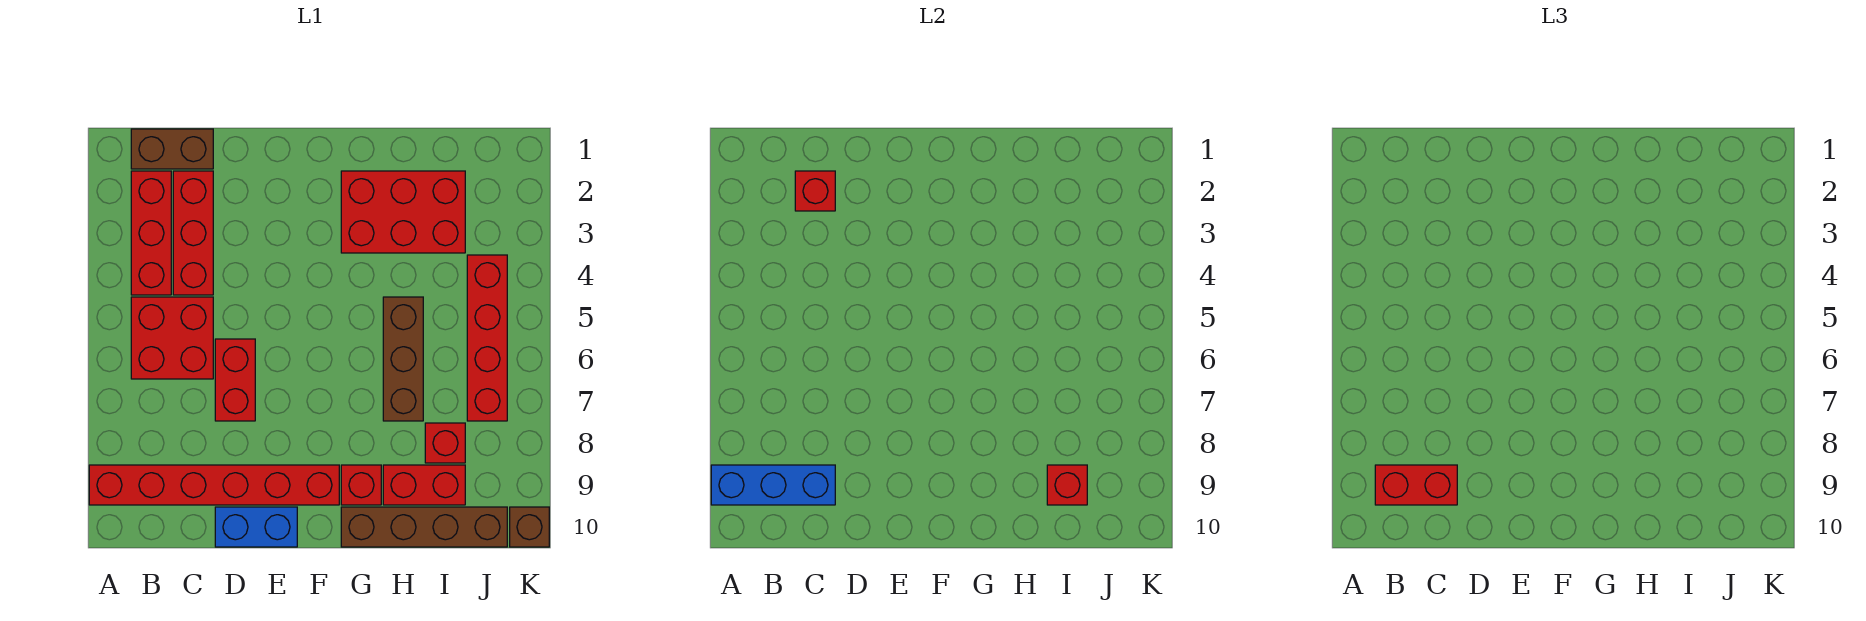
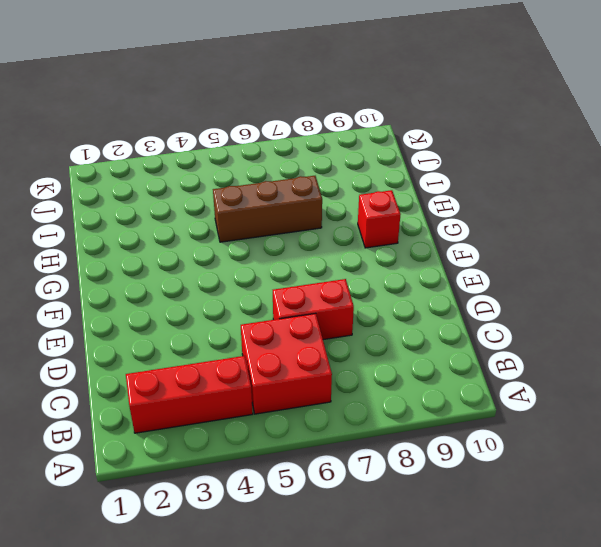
none -> red brick A9:F9 level 1
none -> brown brick B1:C1 level 1
none -> red brick C2:C4 level 1

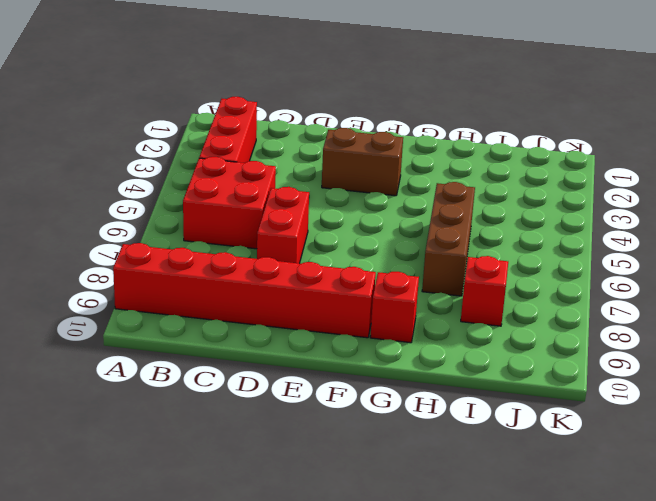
brown brick E3:F3 level 1 -> brown brick B1:C1 level 1
none -> red brick C2:C4 level 1
none -> blue brick D10:E10 level 1
none -> red brick G2:I3 level 1

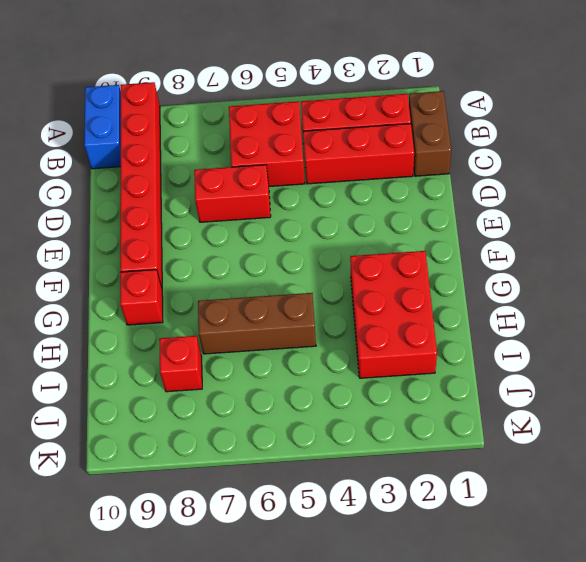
blue brick A10:B10 level 1 -> blue brick D10:E10 level 1
none -> brown brick G10:J10 level 1
none -> red brick H9:I9 level 1
none -> red brick J4:J7 level 1

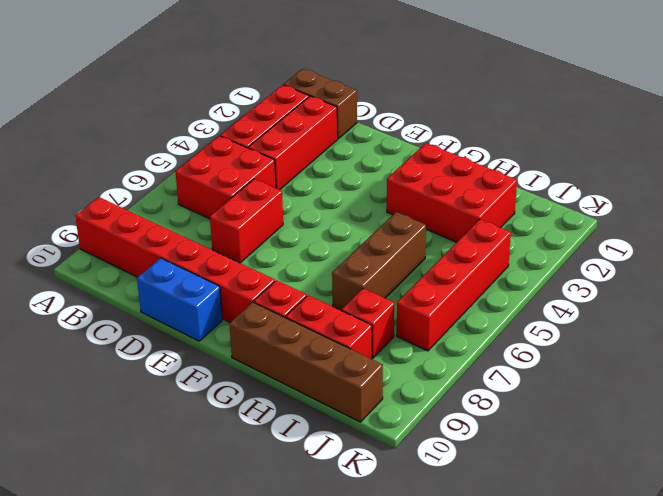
none -> brown brick K10 level 1
none -> blue brick A9:C9 level 2
none -> red brick C2 level 2

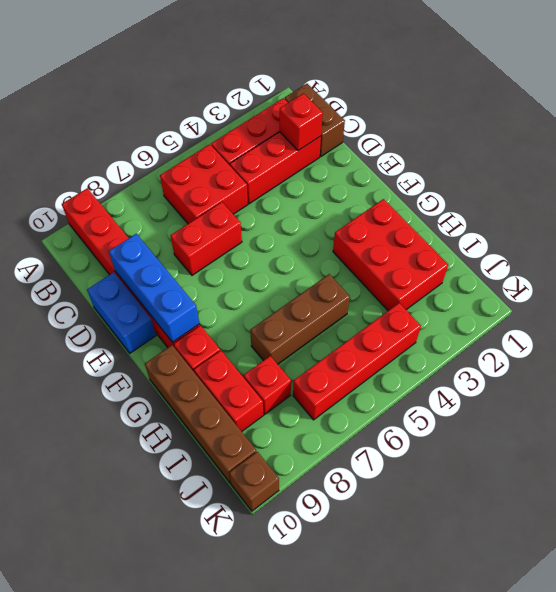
blue brick D9:F9 level 2 -> blue brick A9:C9 level 2
none -> red brick I9 level 2
none -> red brick B9:C9 level 3

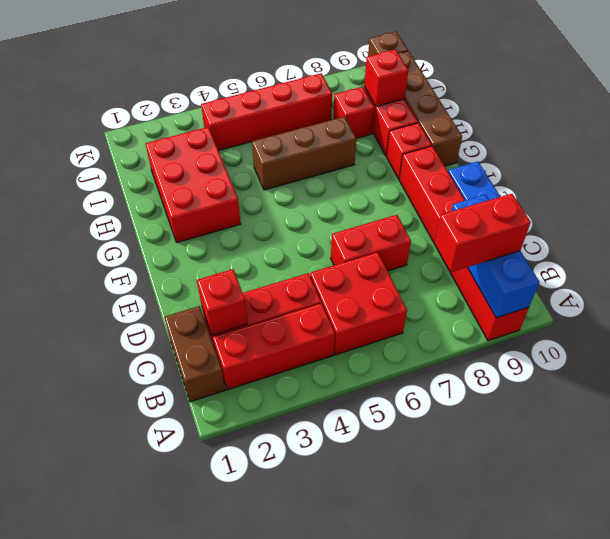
red brick B8:B9 level 3 -> red brick B9:C9 level 3

